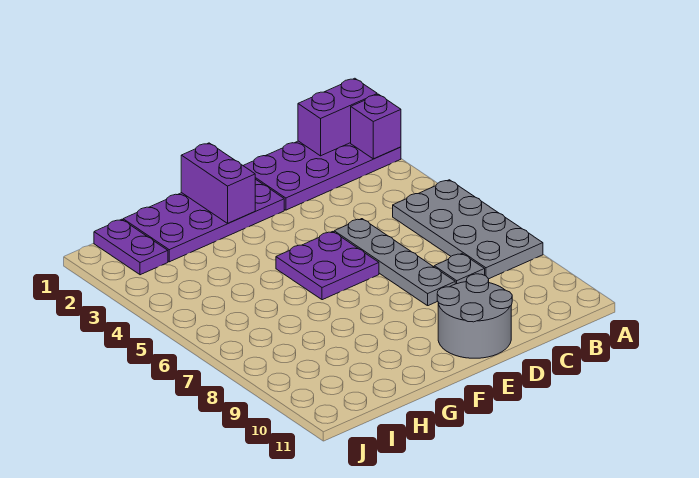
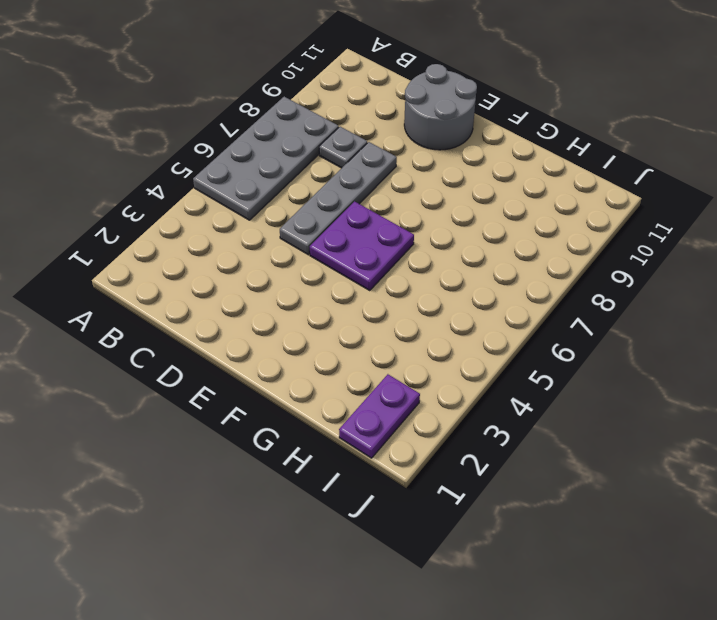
none -> purple plate A1:D2 level 1
none -> purple plate E1:H2 level 1

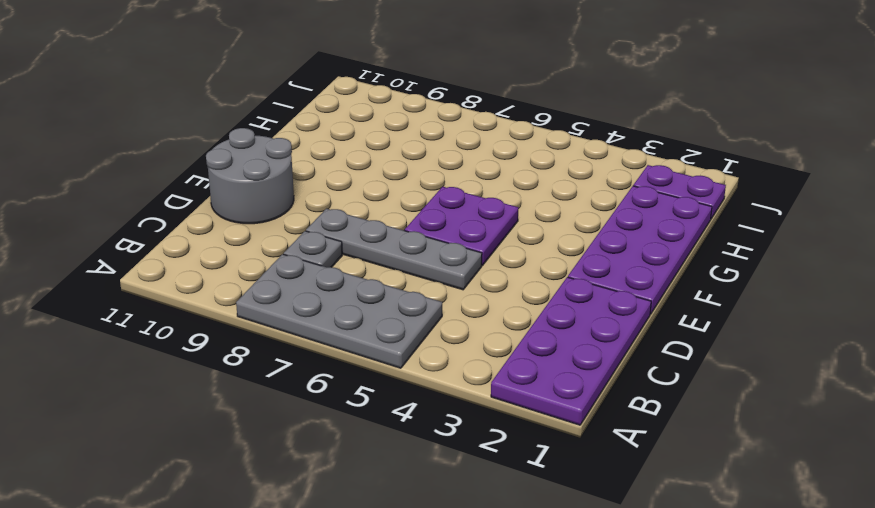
none -> purple brick A1:B1 level 2
none -> purple brick A2 level 2

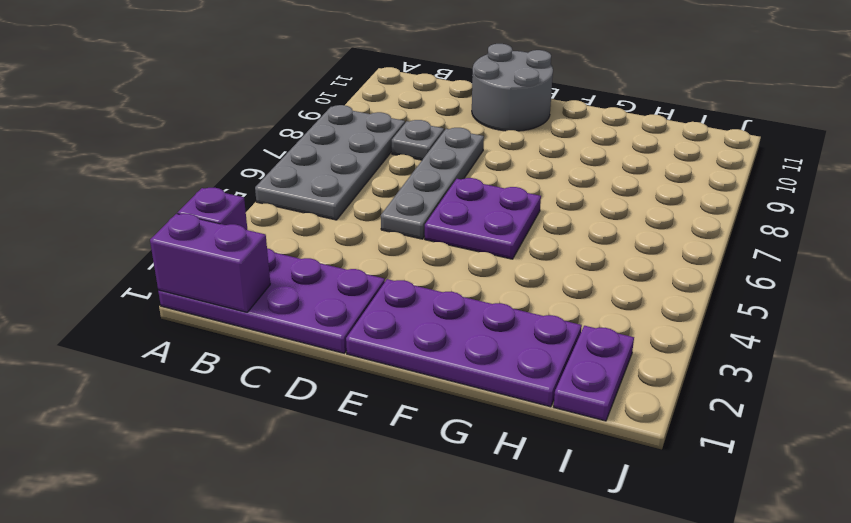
none -> purple brick F1:F2 level 2

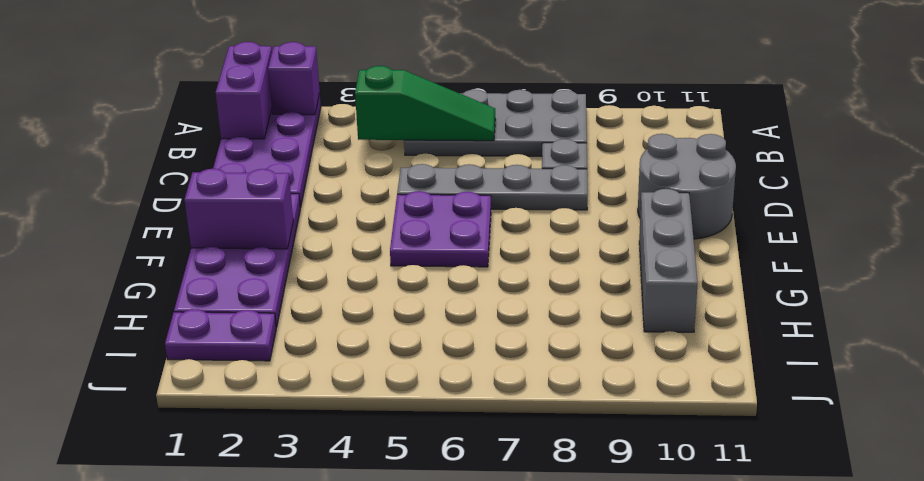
green slope B4:B6 level 2 top 4 -> none
grey brick F10:H10 level 1 -> none

